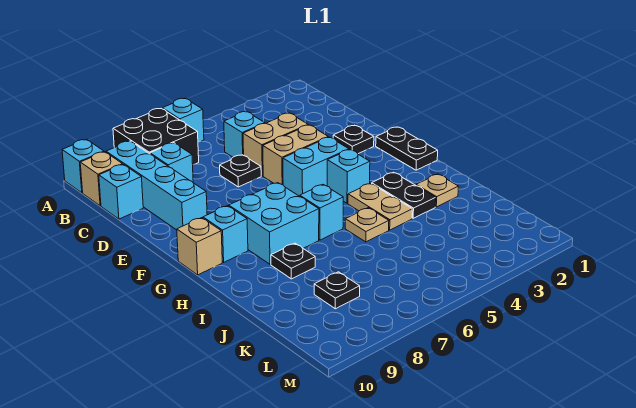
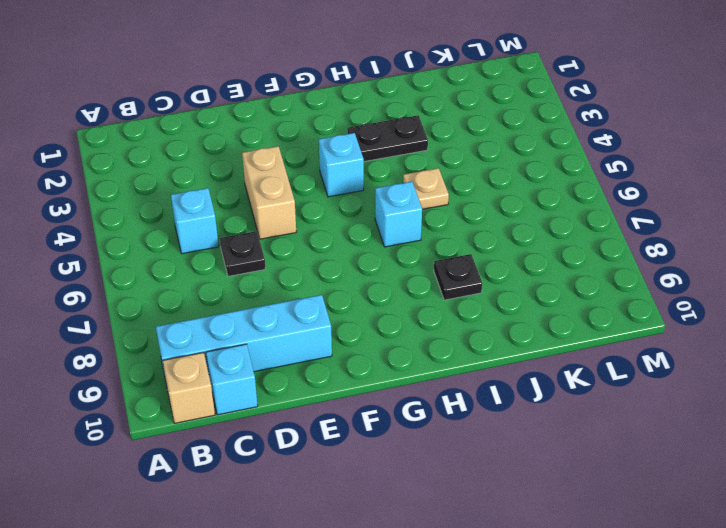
none -> cyan brick A6 level 1
none -> black brick A7:B8 level 1
none -> cyan brick A10 level 1

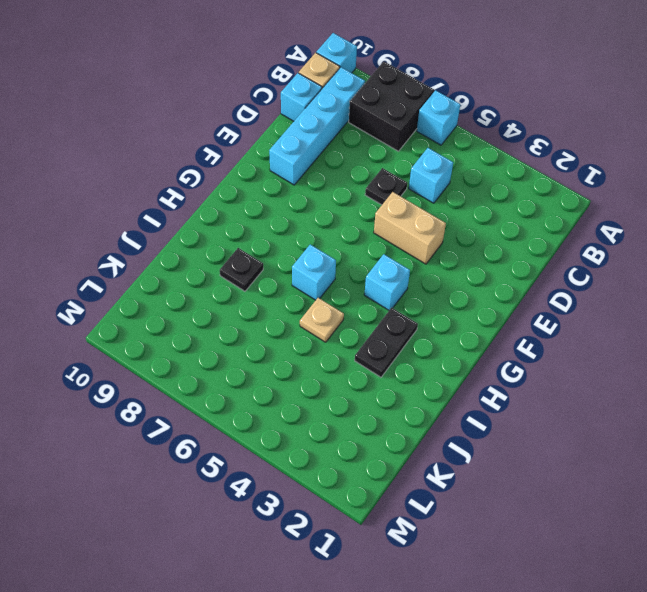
none -> cyan brick C8 level 1
none -> tan brick D4:D5 level 1
none -> black plate E2 level 1

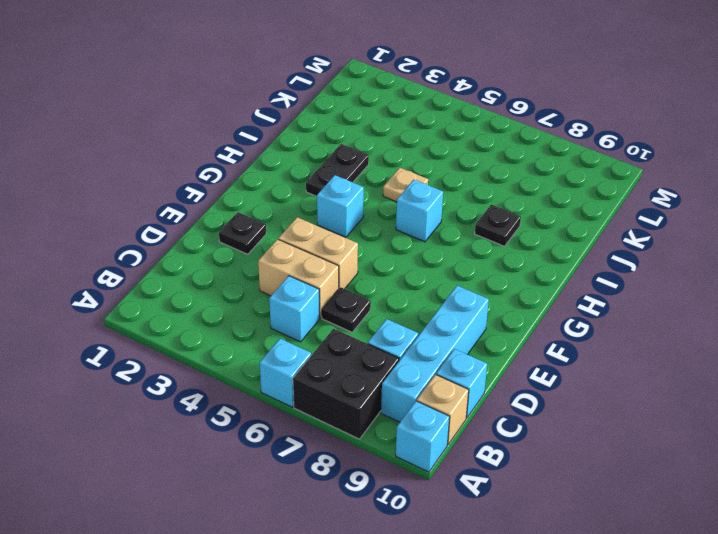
none -> black plate F1:G1 level 1
none -> cyan brick F4:F5 level 1
none -> cyan brick G7:H8 level 1

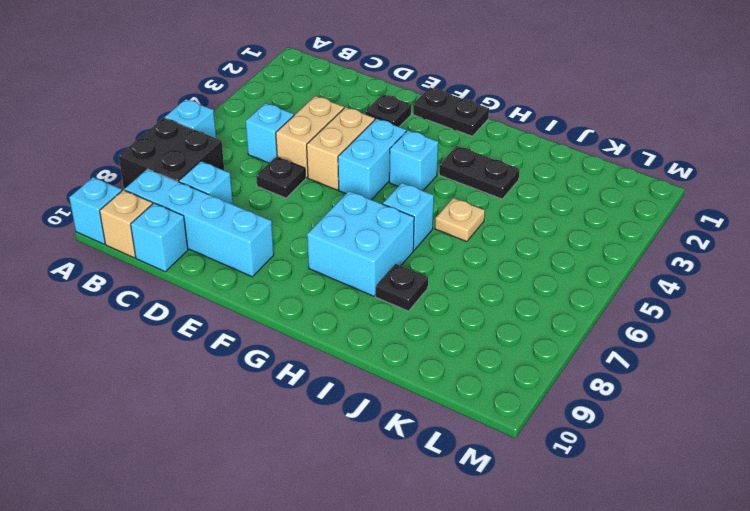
none -> cyan brick G9 level 1
none -> tan brick G10 level 1
none -> tan plate H4:I4 level 1

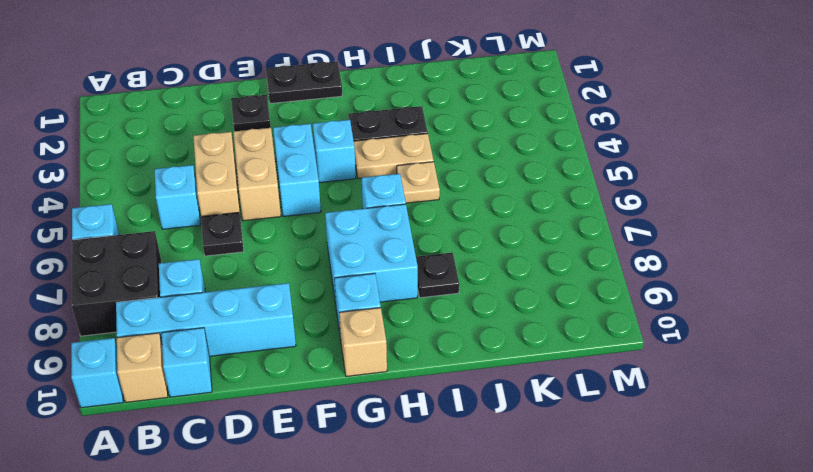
none -> tan plate I2 level 1
none -> black plate K8 level 1

